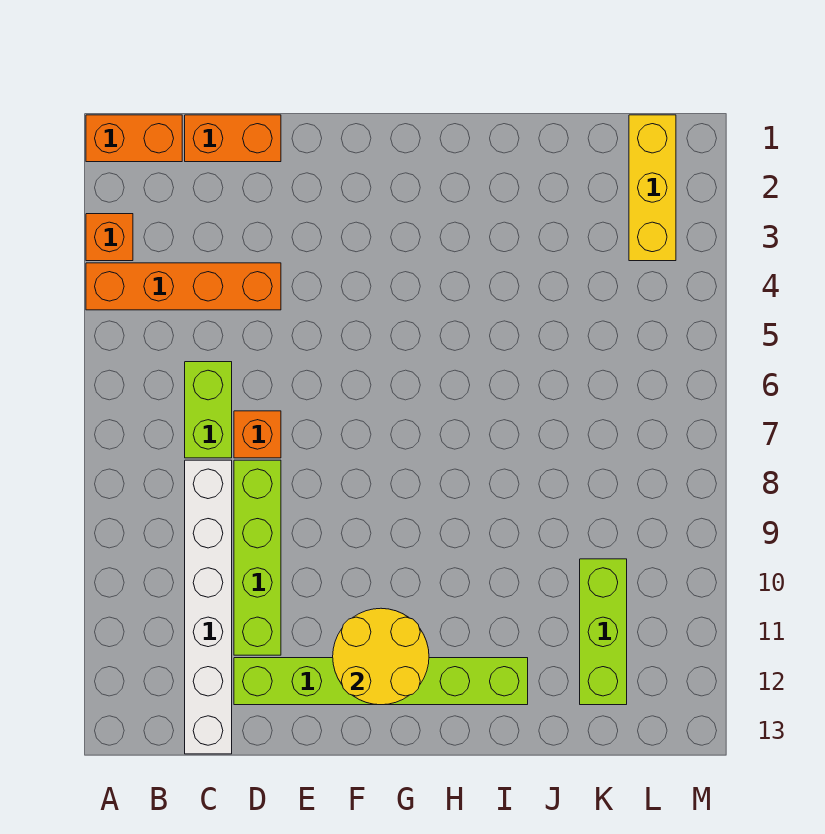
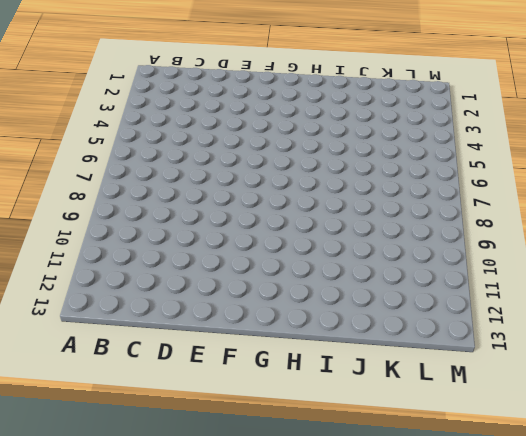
none -> orange brick A1:B1 level 1
none -> orange brick A3 level 1
none -> orange brick A4:D4 level 1

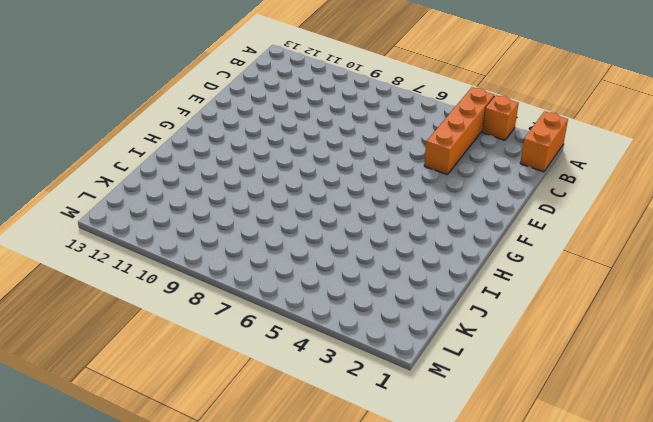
none -> orange brick C1:D1 level 1
none -> lime brick C6:C7 level 1
none -> white brick C8:C13 level 1

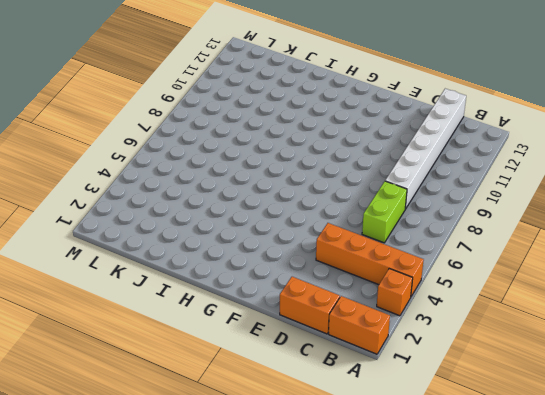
none -> orange brick D7 level 1
none -> lime brick D8:D11 level 1
none -> lime brick D12:I12 level 1

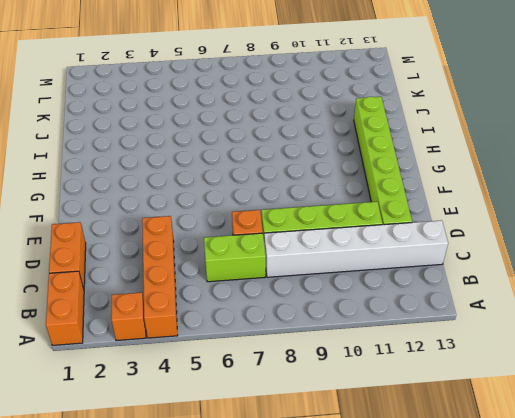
none -> lime brick K10:K12 level 1
none -> yellow brick L1:L3 level 1
none -> yellow round brick F11:G12 level 2

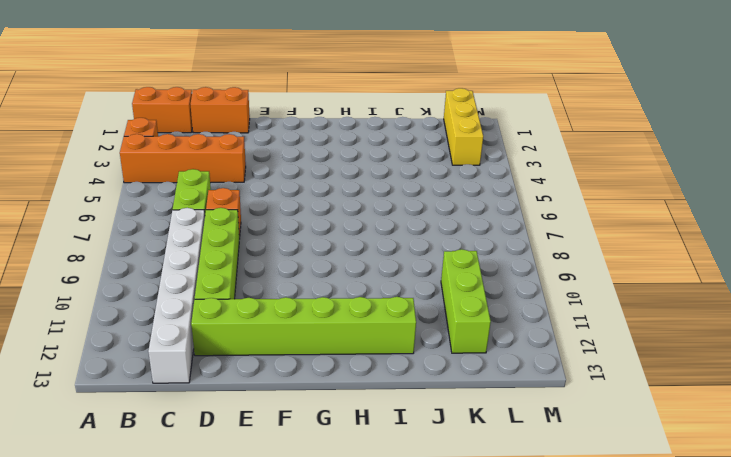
none -> yellow round brick F11:G12 level 2

